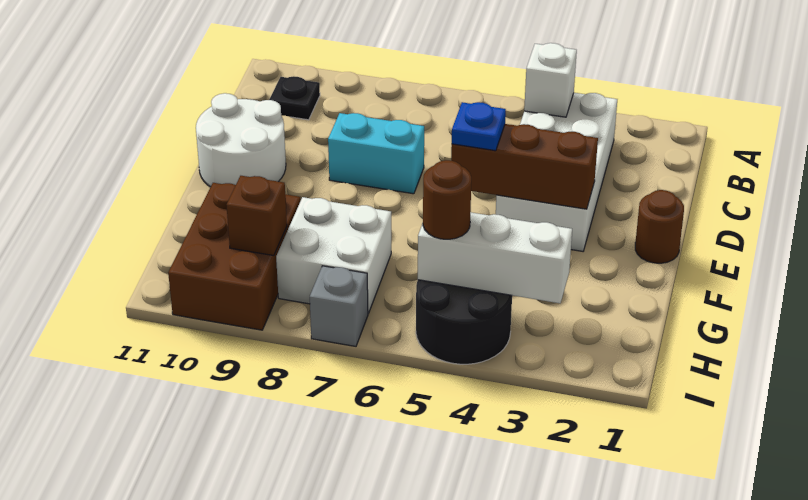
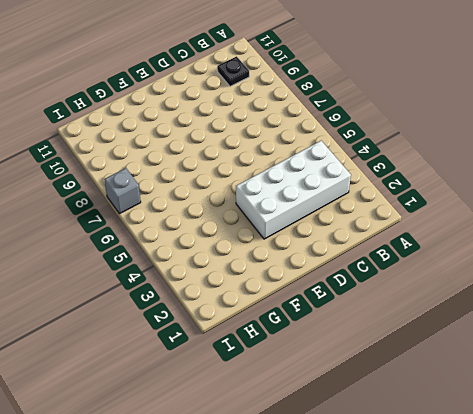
none -> cyan brick D7:D8 level 1
none -> white round brick D10:E11 level 1
none -> brown round brick E1 level 1

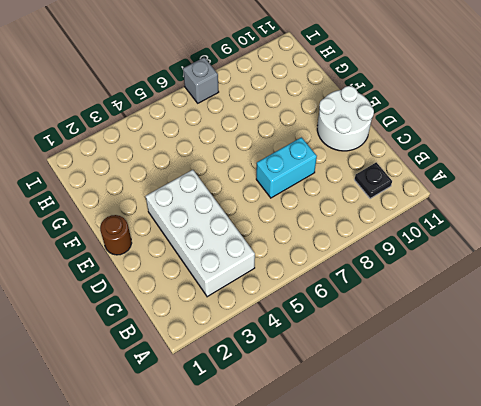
none -> white brick G7:H8 level 1
none -> brown brick G9:I10 level 1
none -> black round brick H4:I5 level 1

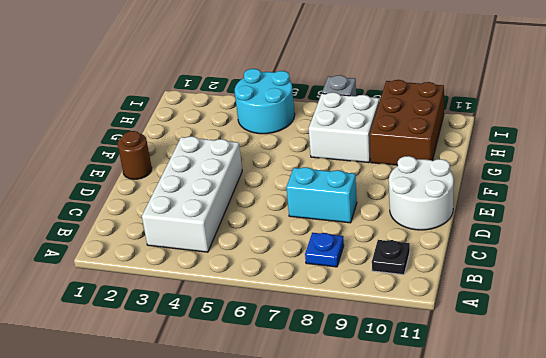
blue plate B8 level 1 -> blue plate E5 level 3
cyan round brick H4:I5 level 1 -> black round brick H4:I5 level 1
none -> white brick B4 level 2
none -> brown brick E3:E5 level 2
none -> white brick H3:H5 level 2

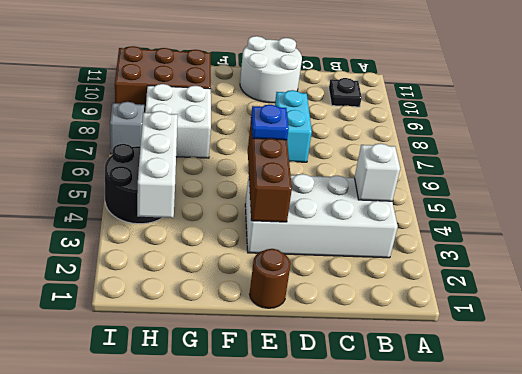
none -> brown brick H9 level 2
none -> brown round brick H5 level 3

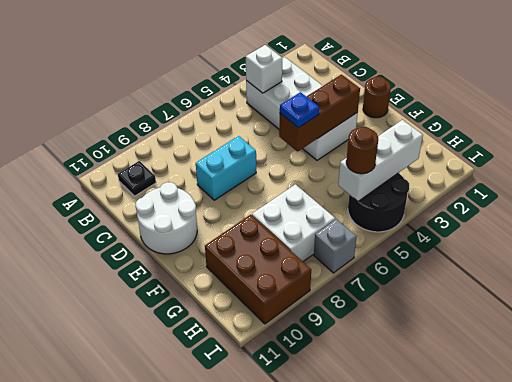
none -> brown brick H9 level 2

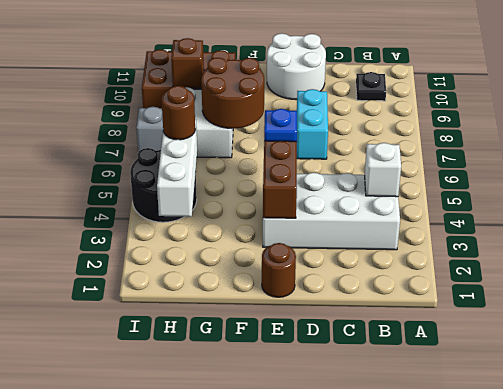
brown round brick F7:G8 level 2 -> none

